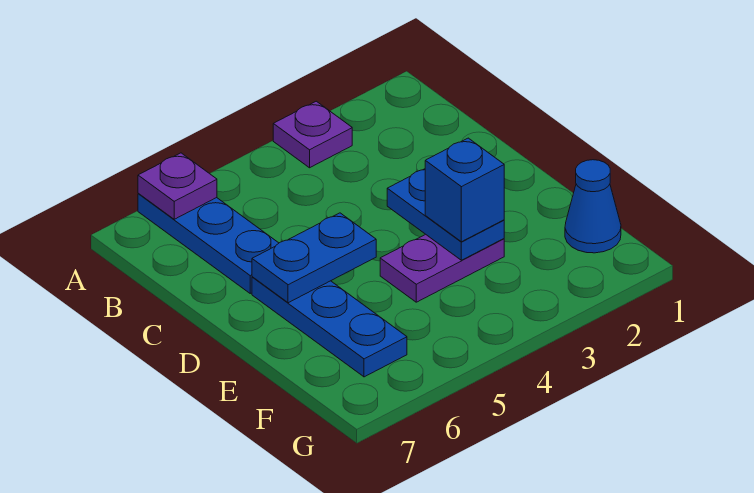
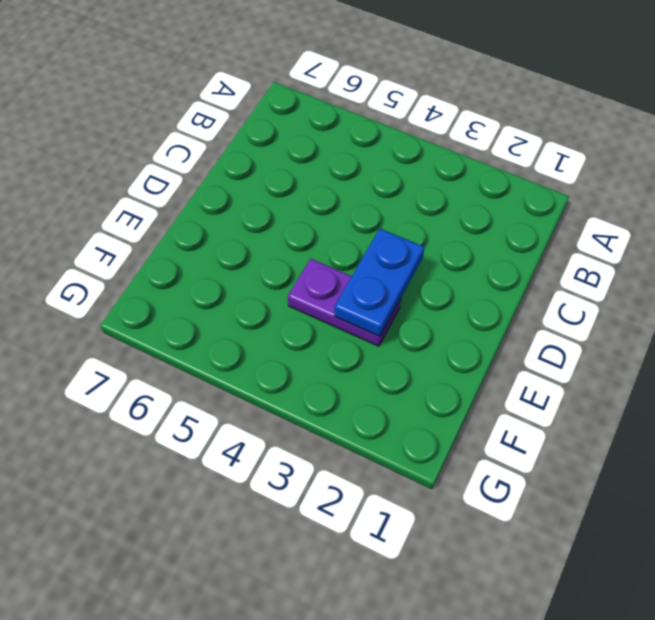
none -> purple plate A3 level 1
none -> blue plate A6:C6 level 1

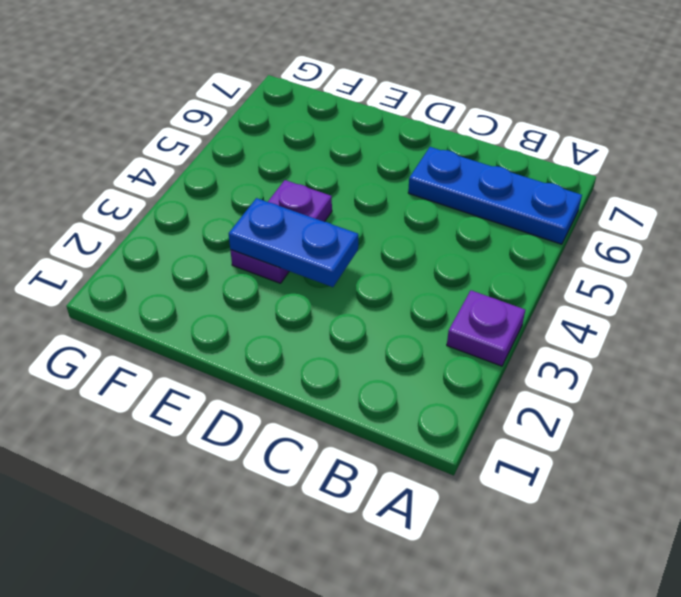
none -> blue plate D6:F6 level 1
none -> blue cone F1 level 1

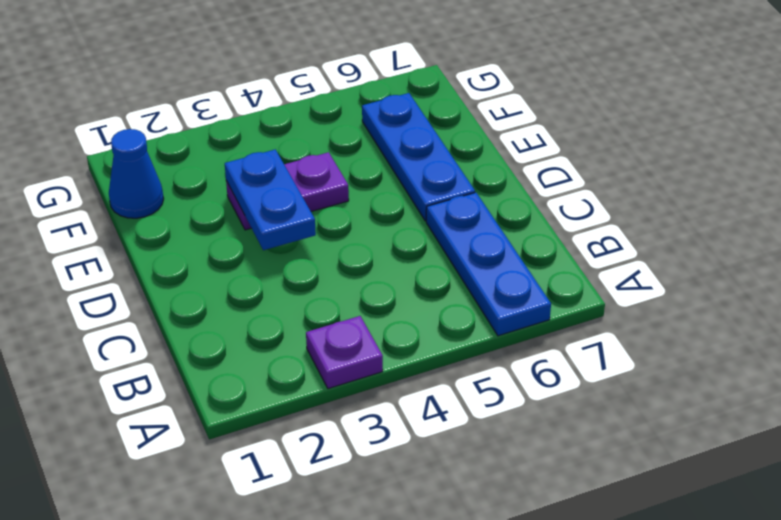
none -> purple plate A6 level 2
none -> blue plate D5:D6 level 2

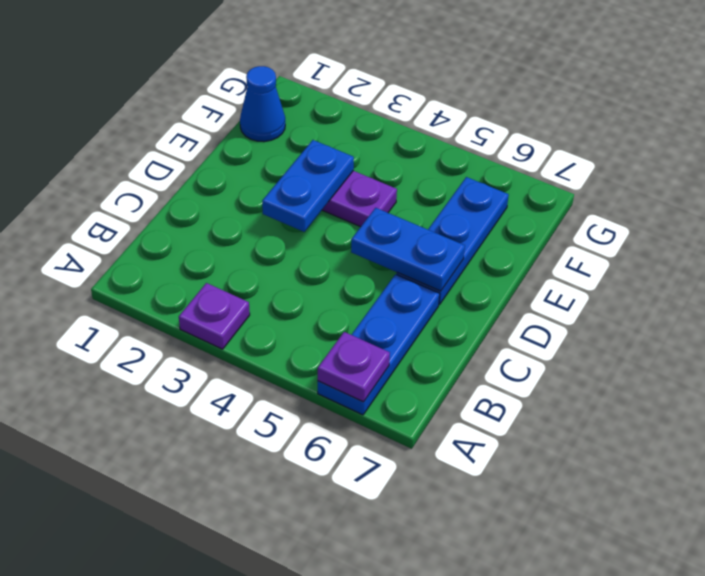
none -> blue brick E3 level 3

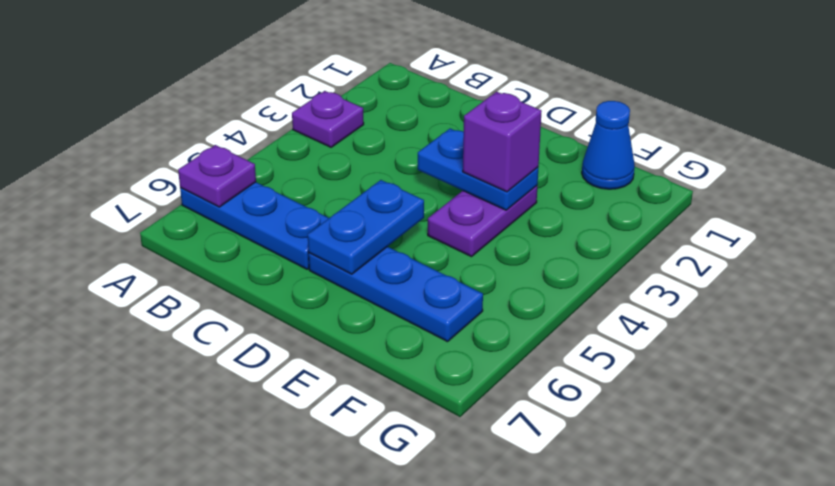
purple brick E3 level 3 -> blue brick E3 level 3

